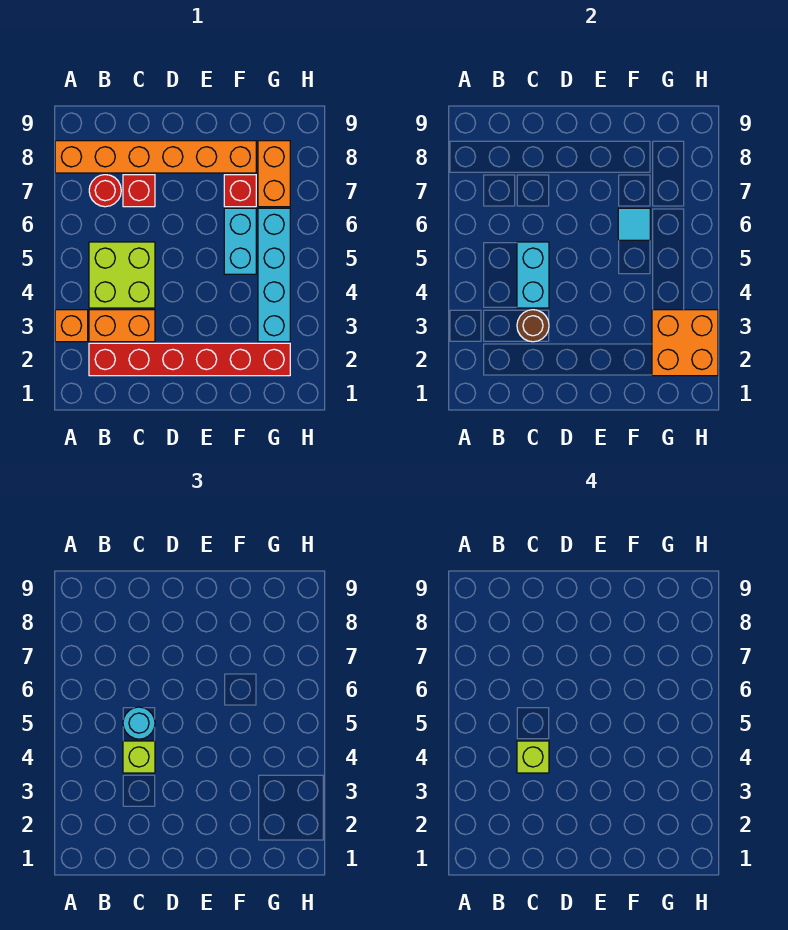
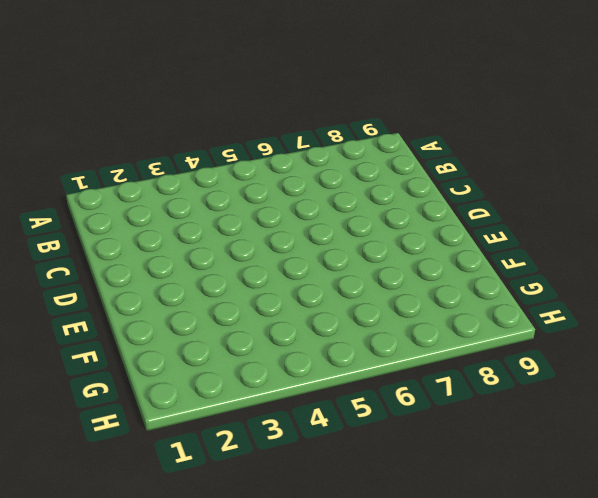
none -> orange brick A3 level 1
none -> orange brick A8:F8 level 1
none -> red brick B2:G2 level 1

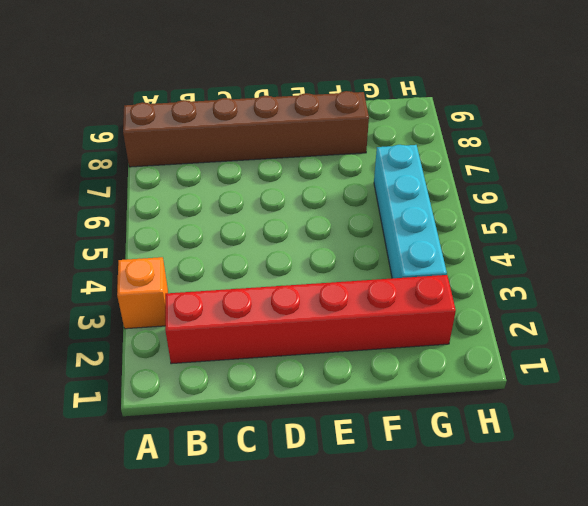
brown brick A8:F8 level 1 -> orange brick A8:F8 level 1
none -> orange brick B3:C3 level 1
none -> lime brick B4:C5 level 1
none -> red round brick B7 level 1

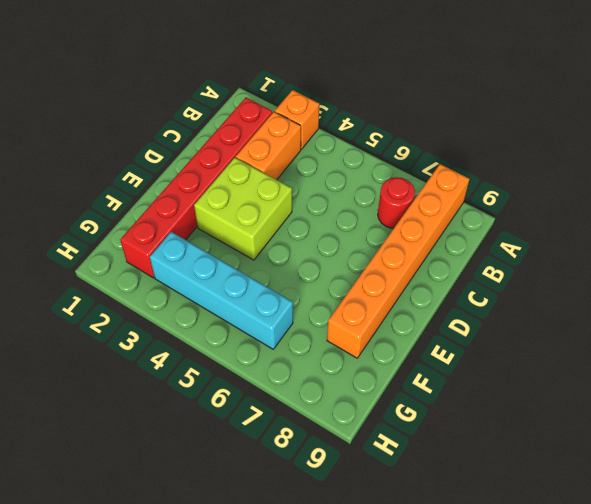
lime brick D3:E4 level 1 -> lime brick B4:C5 level 1
none -> red brick C7 level 1
none -> cyan brick F5:F6 level 1
none -> red brick F7 level 1

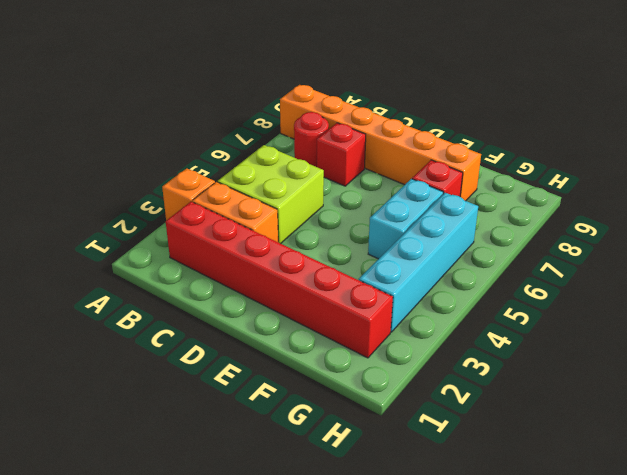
none -> orange brick G7:G8 level 1
none -> brown round brick C3 level 2
none -> cyan brick C4:C5 level 2

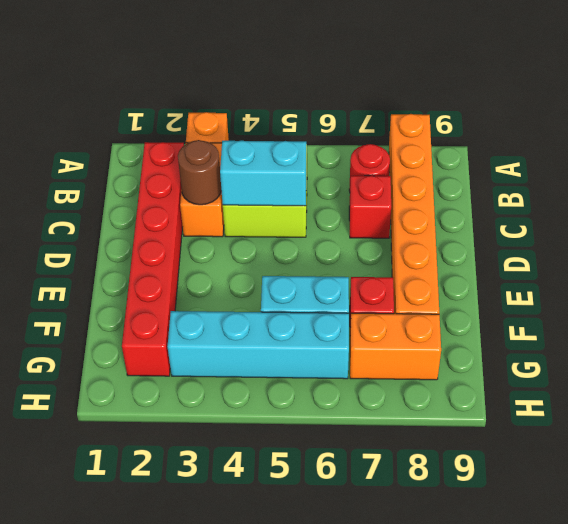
none -> cyan tile F6 level 2
none -> orange brick G2:H3 level 2
none -> lime brick C4 level 3

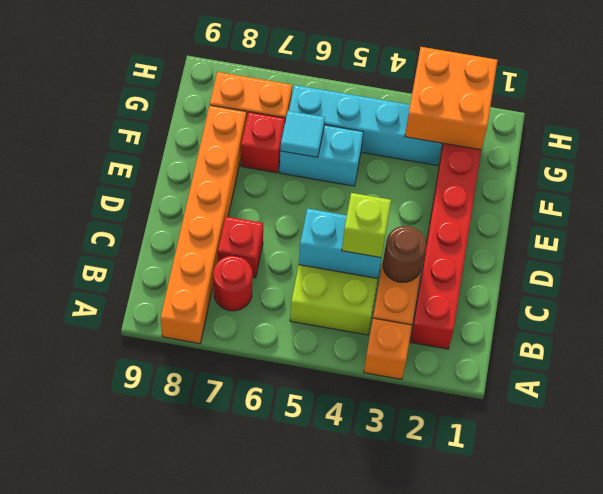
none -> cyan round brick C5 level 3
none -> lime brick C4 level 4

